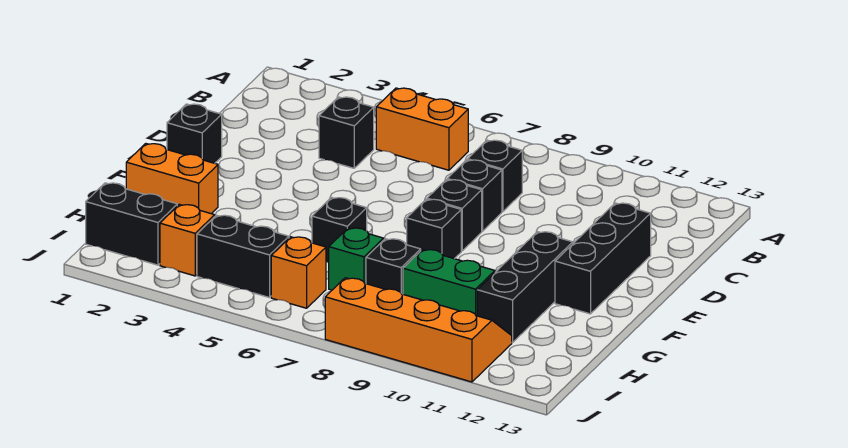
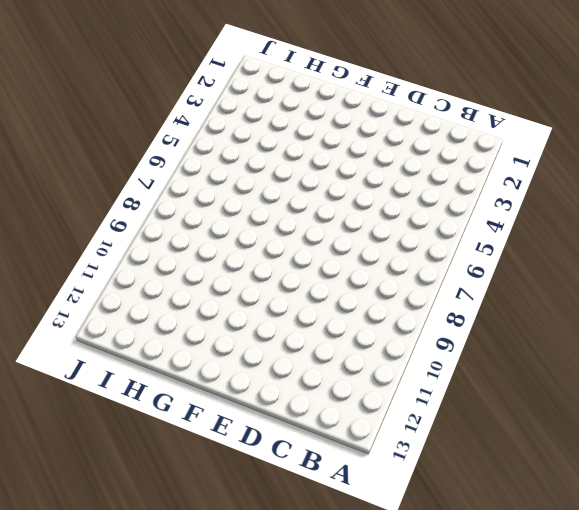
none -> orange brick B5:B6 level 1
none -> black brick C4 level 1
none -> black brick C8 level 1

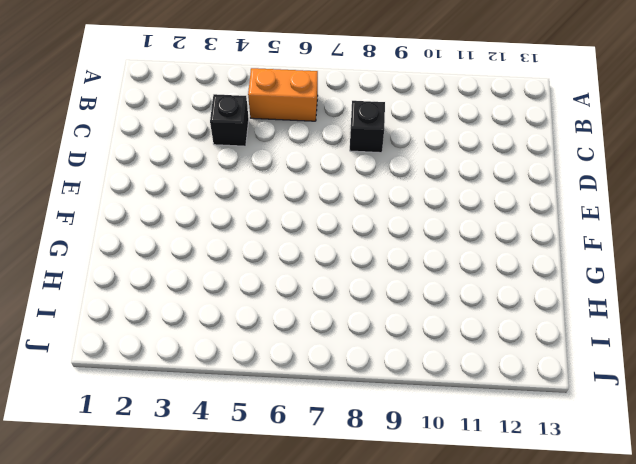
none -> black brick D8 level 1
none -> black brick D12:F12 level 1
none -> black brick E1 level 1

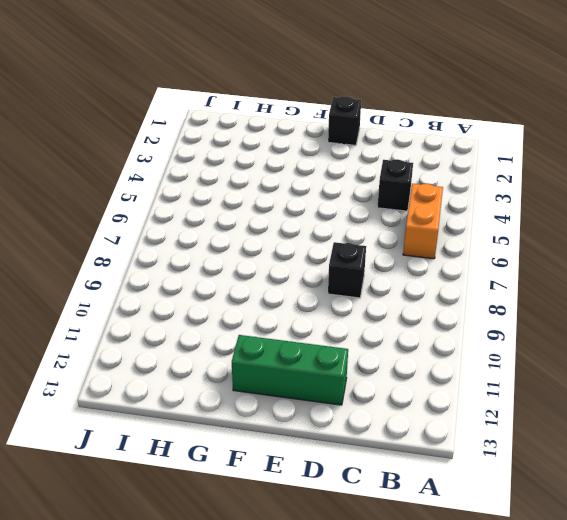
green brick D12:F12 level 1 -> black brick D12:F12 level 1
none -> black brick C8 level 1
none -> black brick E8 level 1
none -> black brick F8 level 1

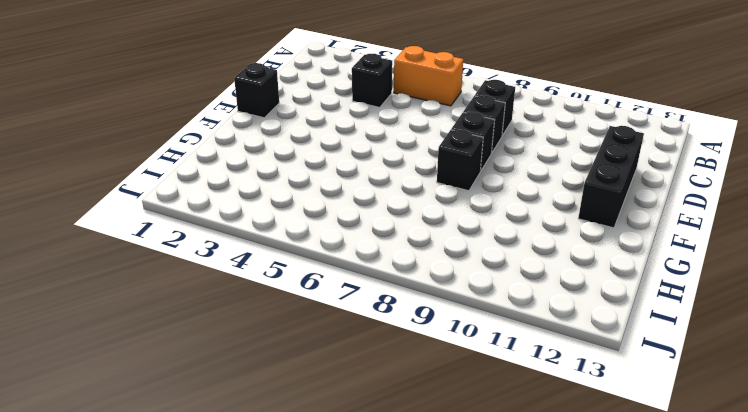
none -> black brick F11:H11 level 1
none -> orange brick G1:G2 level 1
none -> black brick G6 level 1

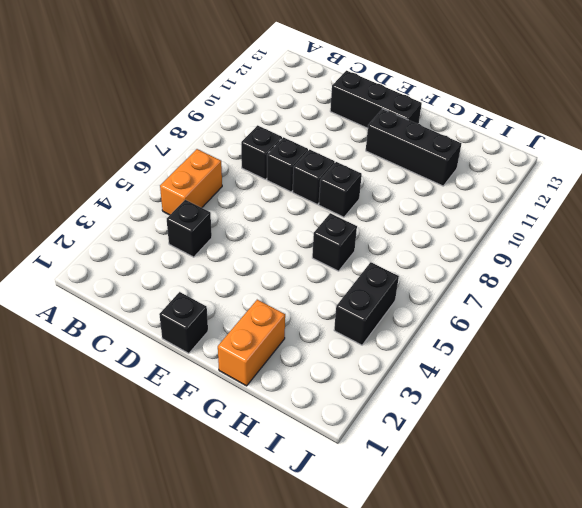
none -> green brick H7 level 1
none -> black brick H8 level 1
none -> green brick H9:H10 level 1

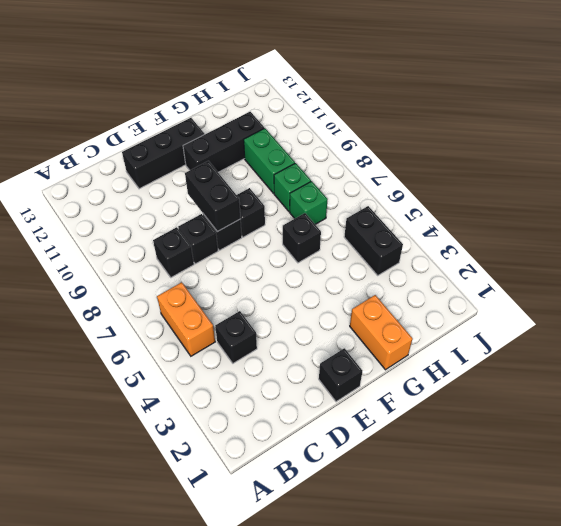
black brick E8:E9 level 2 -> black brick I1:I2 level 1
green brick H8 level 1 -> black brick H8 level 1
none -> orange brick I3 level 1
none -> orange brick I6 level 1
none -> orange slope I8:J11 level 1 top J

